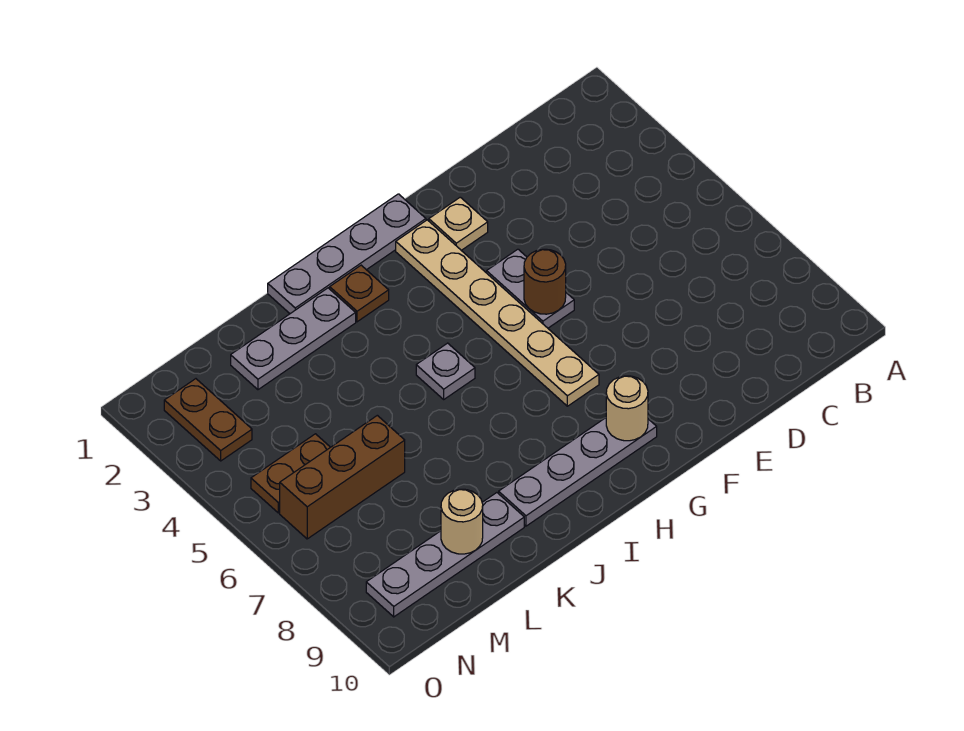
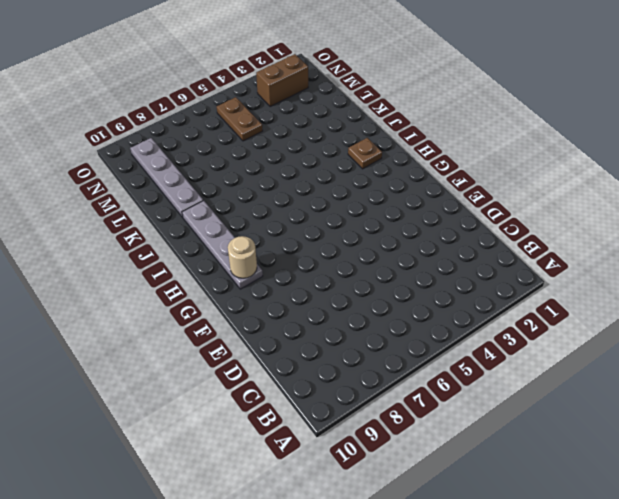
brown brick N2:N3 level 1 -> brown plate N2:N3 level 1
none -> tan plate F2 level 1
none -> grey plate F4:F5 level 1
none -> grey plate G1:J1 level 1

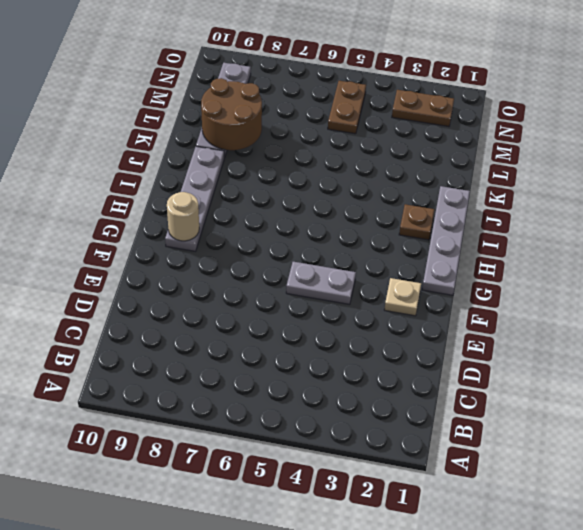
brown round brick K8:L9 level 2 -> tan round brick L9 level 2
none -> tan plate G2:G7 level 1
none -> grey plate I5 level 1
none -> grey plate J2:L2 level 1

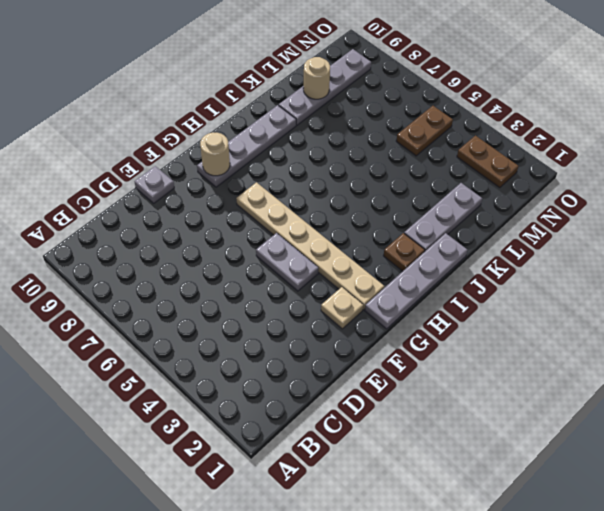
grey plate E10 level 1 -> grey plate I5 level 1
none -> brown brick L6:N6 level 1
none -> brown round brick F5 level 2

